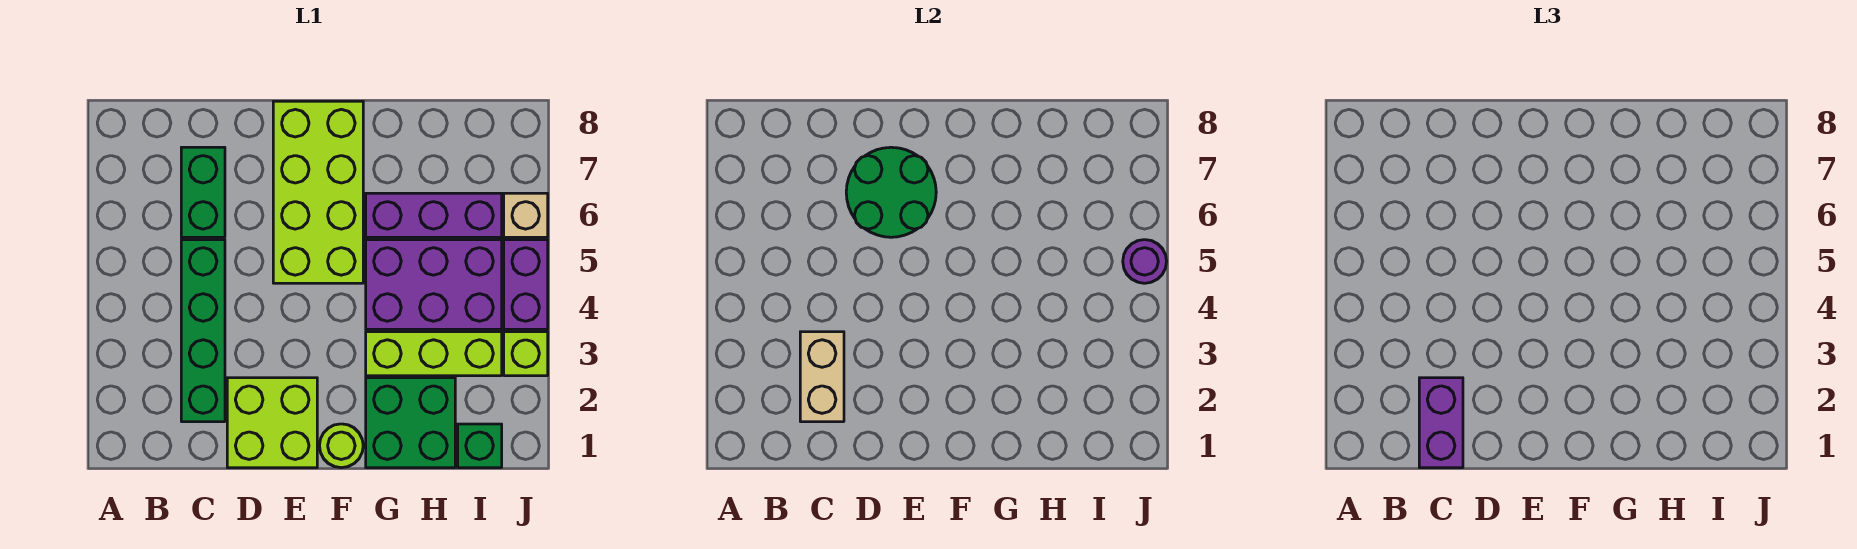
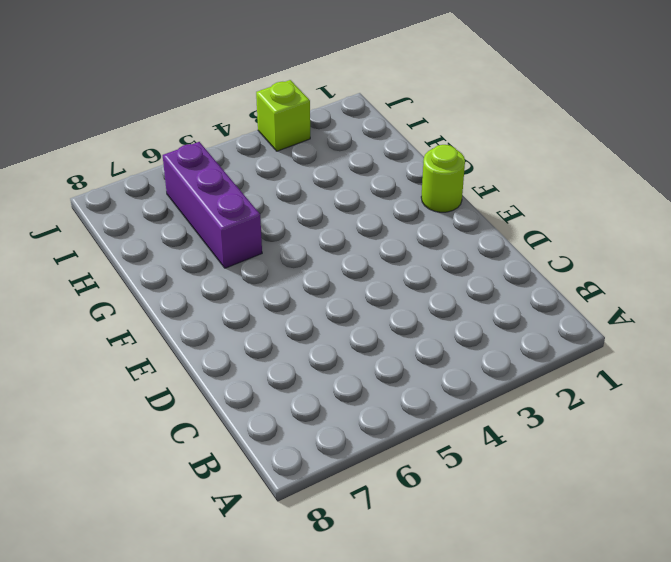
none -> green brick C2:C5 level 1
none -> green brick C6:C7 level 1
none -> lime brick D1:E2 level 1

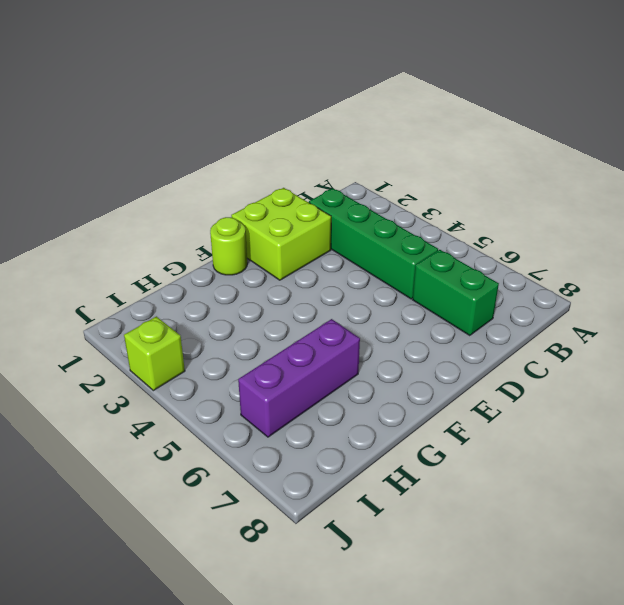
none -> lime brick E5:F8 level 1
none -> green brick G1:H2 level 1
none -> lime brick G3:I3 level 1

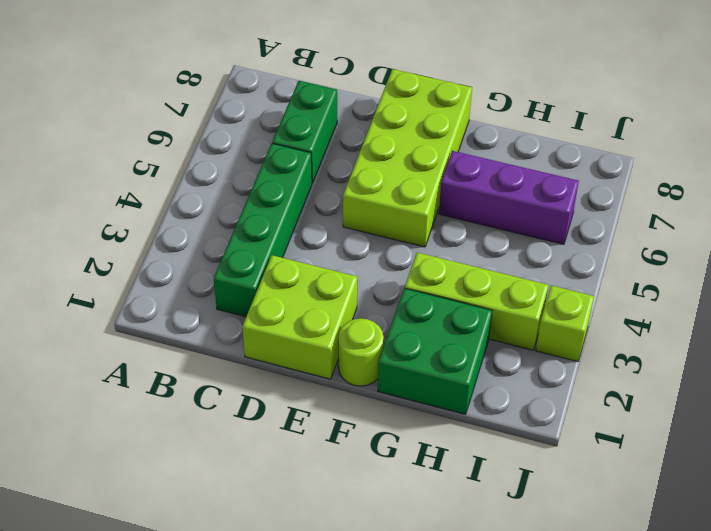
none -> purple brick G4:I5 level 1
none -> green brick I1 level 1
none -> purple brick J4:J5 level 1

